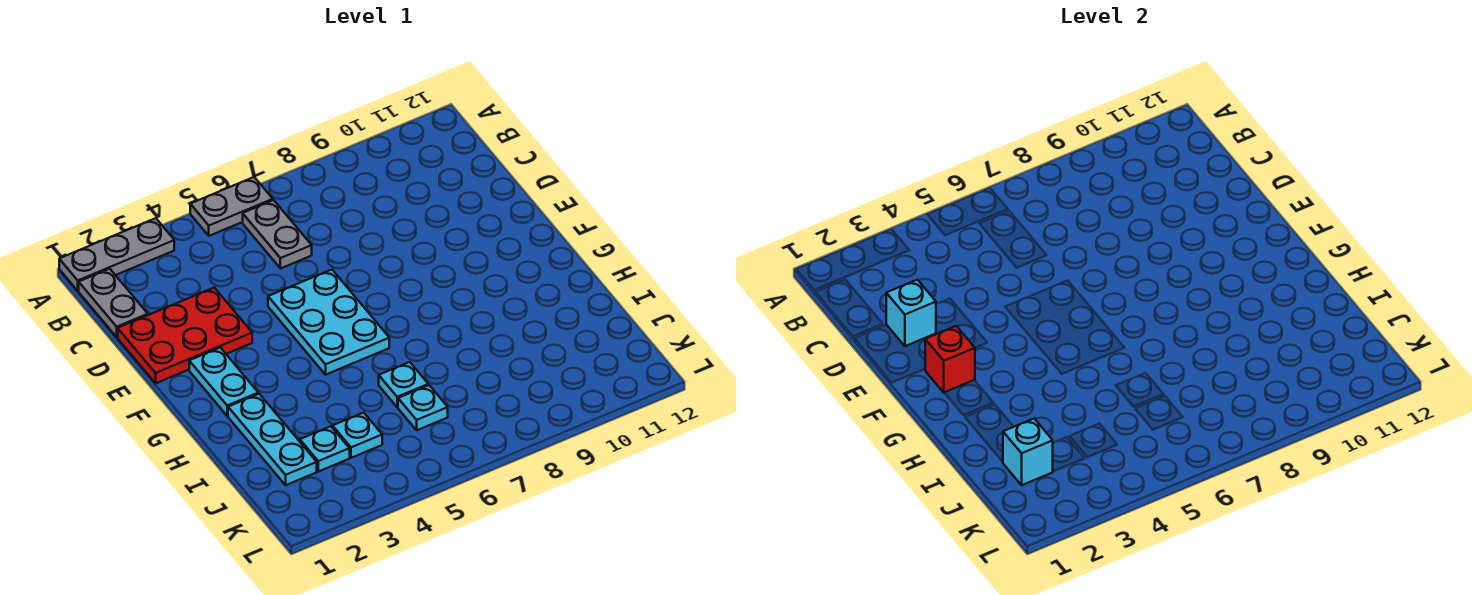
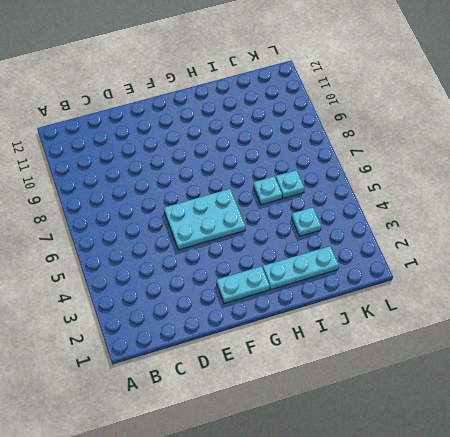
none -> grey plate A1:A3 level 1
none -> grey plate A5:A6 level 1
none -> grey plate B1:C1 level 1

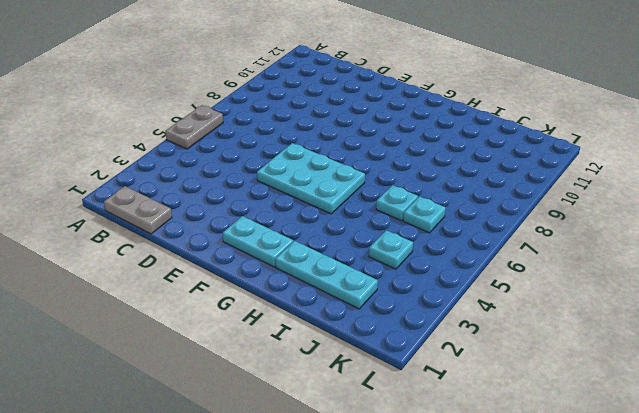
none -> grey plate A1:A3 level 1
none -> grey plate B6:C6 level 1
none -> red plate D1:E3 level 1

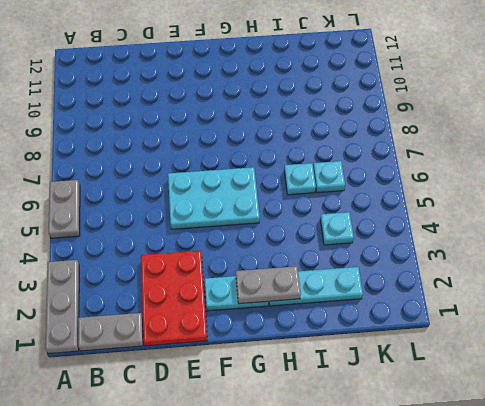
grey plate G2:H2 level 2 -> grey plate B6:C6 level 1
none -> cyan plate J3 level 1
none -> cyan brick D2 level 2
none -> red brick F2 level 2

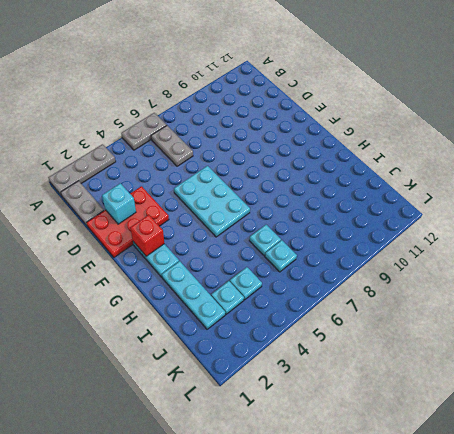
none -> cyan brick J2 level 2

